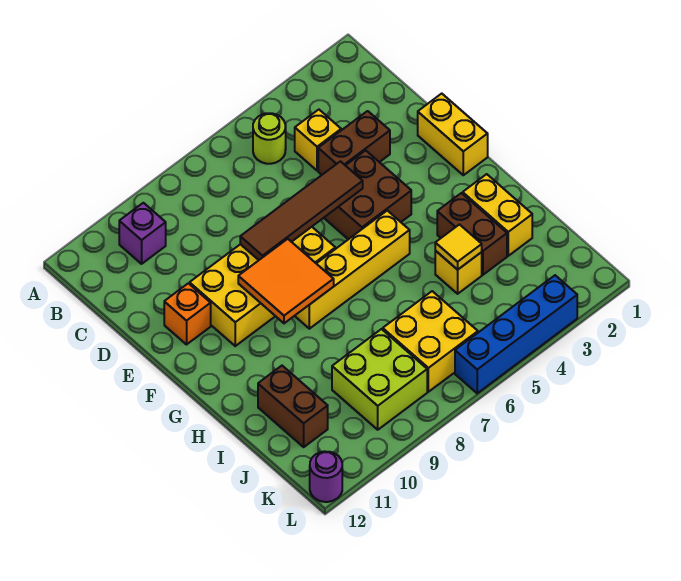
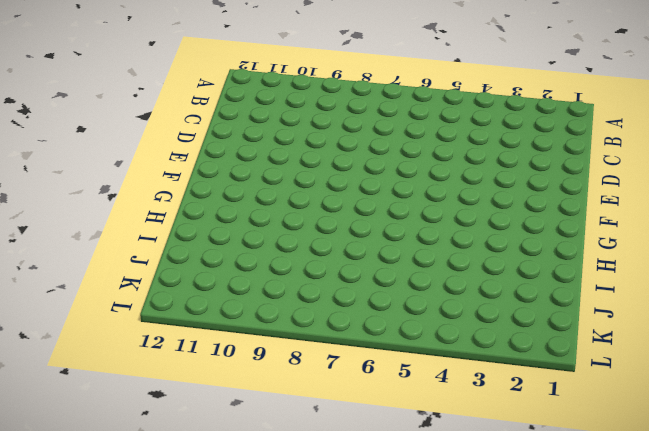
none -> lime round brick B5 level 1
none -> purple brick B10 level 1
none -> yellow brick C4 level 1

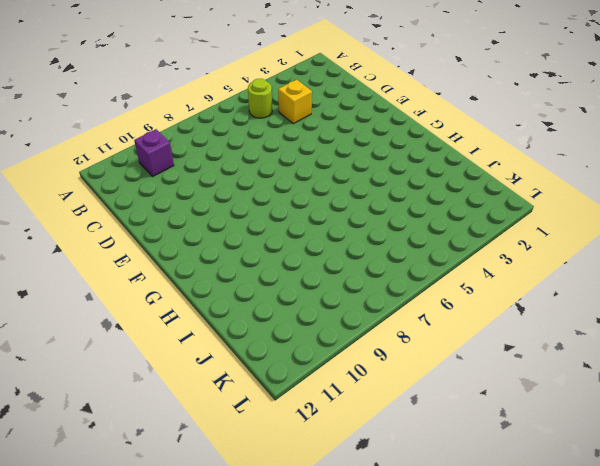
none -> brown brick D3:D4 level 1
none -> yellow brick E1:F1 level 1
none -> brown brick E4:F5 level 1

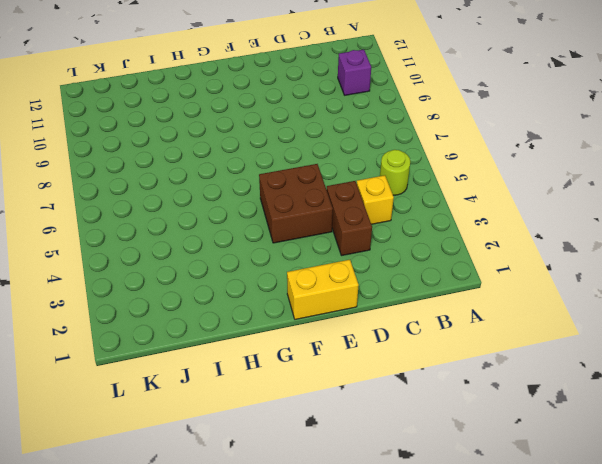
none -> yellow brick E7:F10 level 1
none -> orange brick E11 level 1
none -> yellow brick G5:G8 level 1

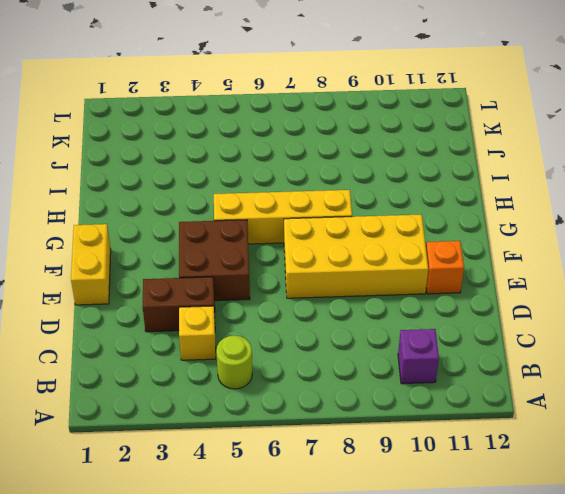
none -> yellow brick H2:I2 level 1
none -> brown brick H3:I3 level 1
none -> yellow brick I4 level 1

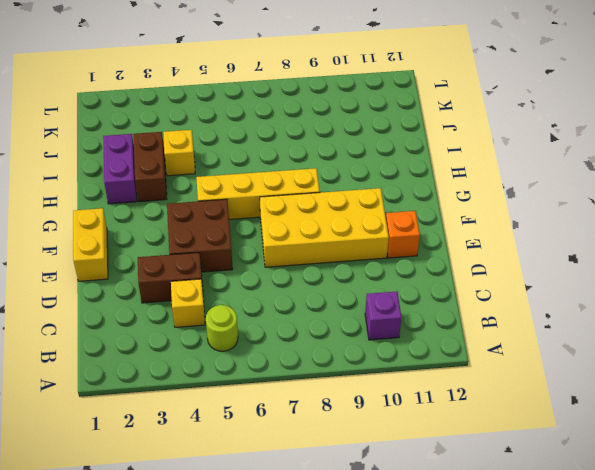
purple brick H2:I2 level 1 -> yellow brick H2:I2 level 1
none -> brown brick I11:J11 level 1
none -> yellow brick J6:K7 level 1
none -> lime brick J8:K9 level 1

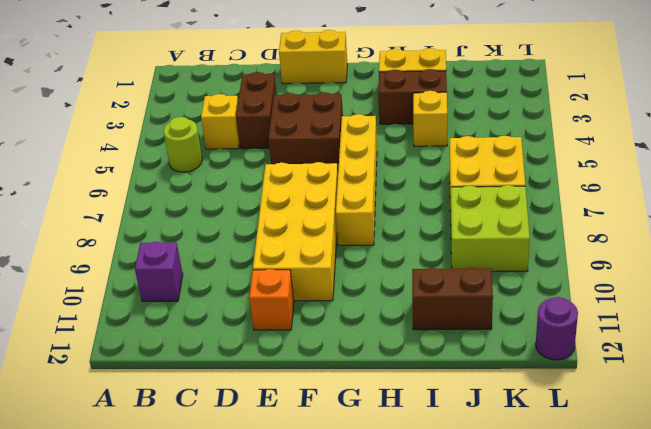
none -> blue brick L3:L6 level 1
none -> brown tile E5:E8 level 2
none -> orange tile F8:G9 level 2

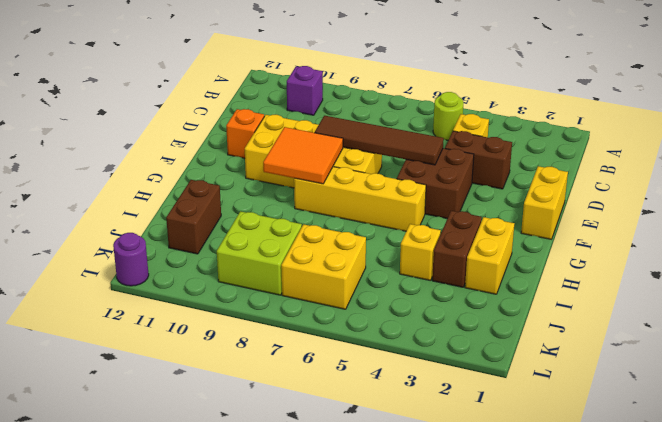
none -> blue brick L3:L6 level 1
none -> yellow tile I4 level 2

